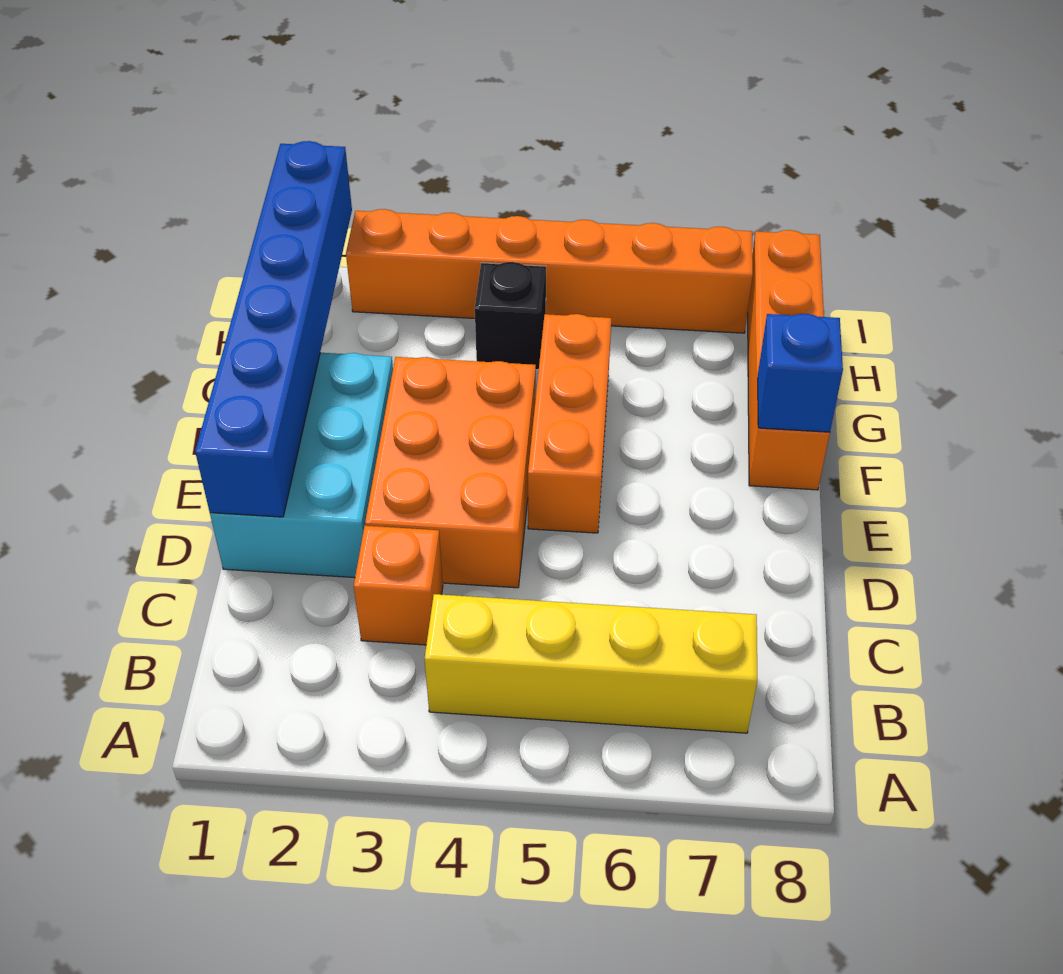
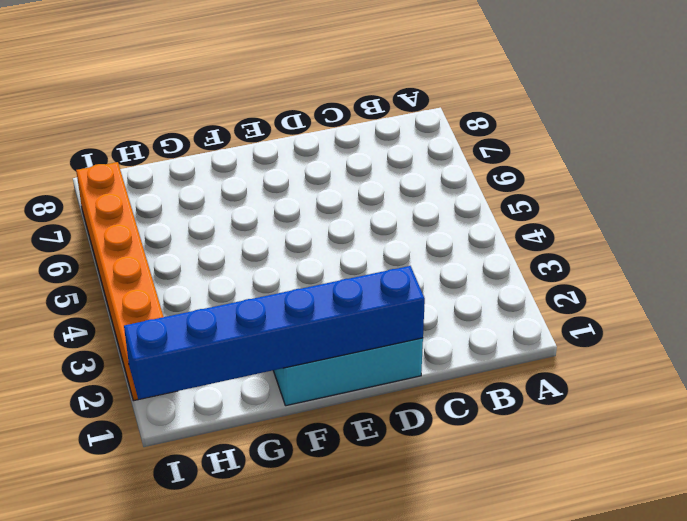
none -> yellow brick B4:B7 level 1
none -> orange brick C3 level 1

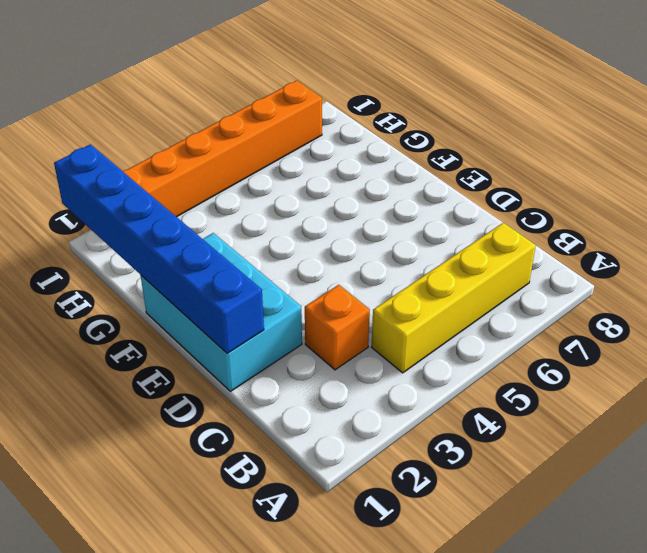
none -> orange brick D3:F4 level 1
none -> orange brick E5:G5 level 1

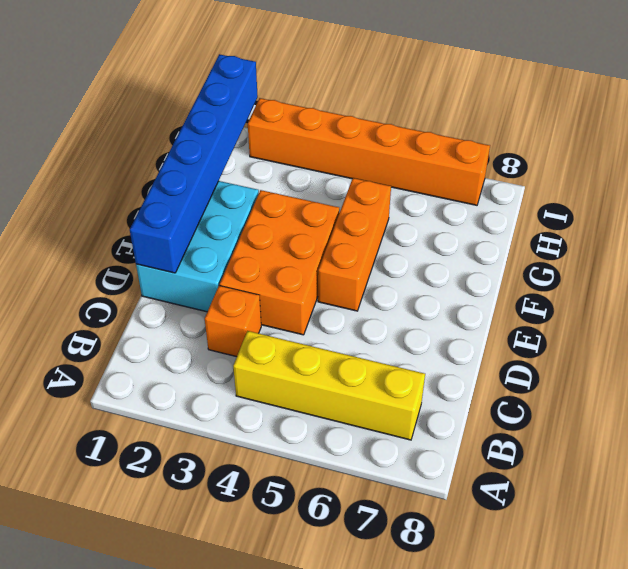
none -> orange brick F8:I8 level 1
none -> black brick H4 level 1

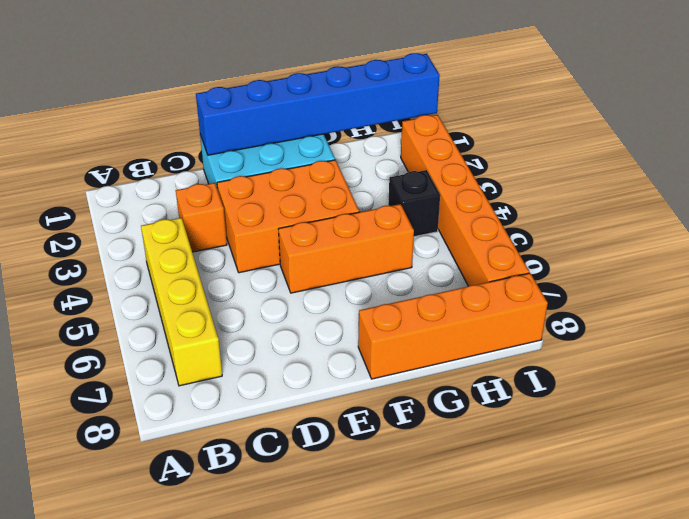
none -> blue brick F8 level 2

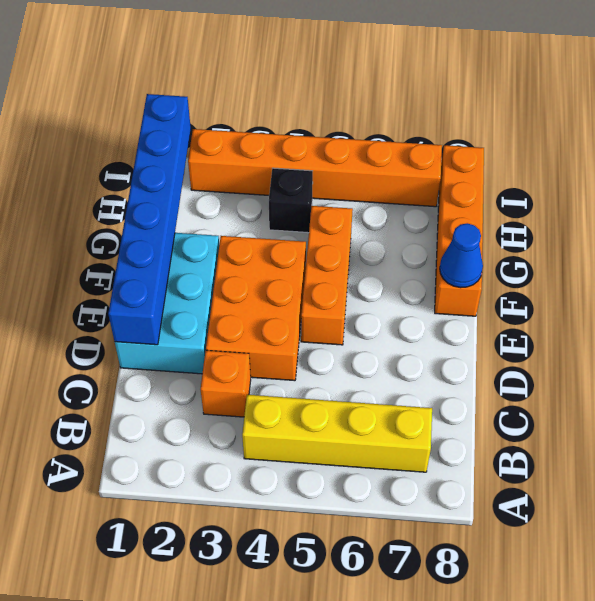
blue cone F8 level 2 -> blue brick F8 level 2

